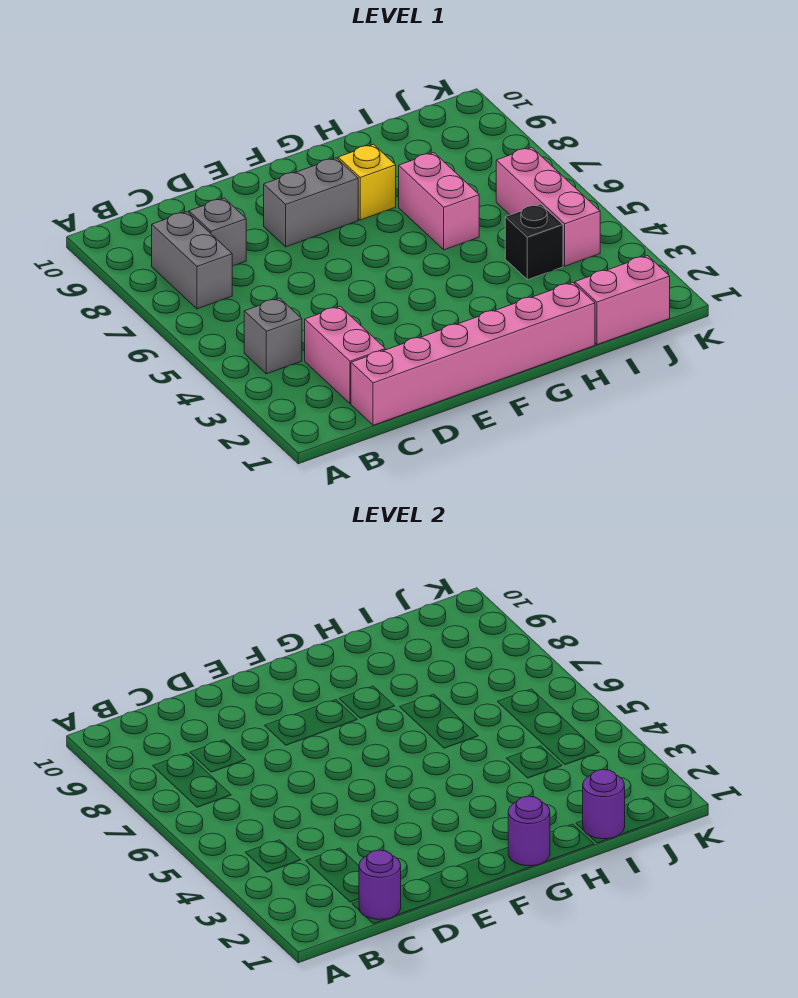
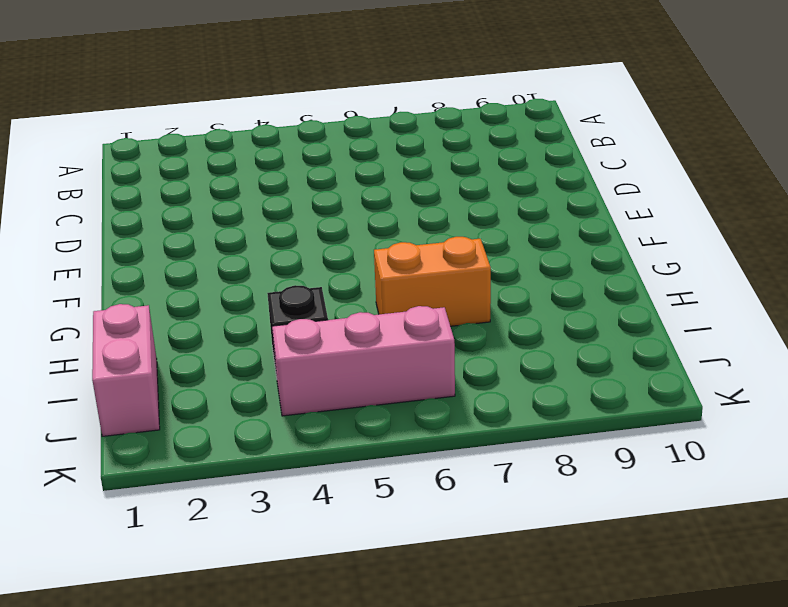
orange brick H6:H7 level 1 -> pink brick H6:H7 level 1
none -> grey brick B4 level 1
none -> grey brick B7:B8 level 1
none -> pink brick C1:H1 level 1

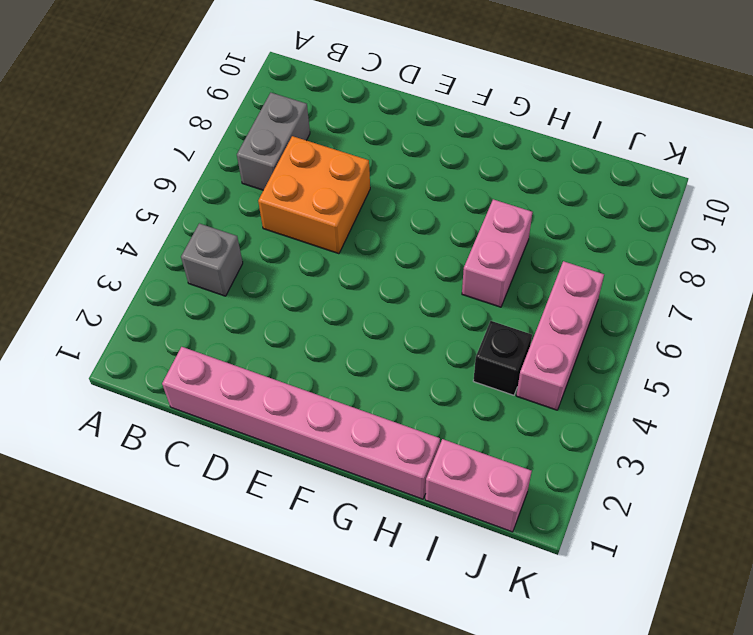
orange brick C6:D7 level 1 -> none
none -> pink brick C2:C3 level 1
none -> grey brick C8 level 1
none -> grey brick E8:F8 level 1

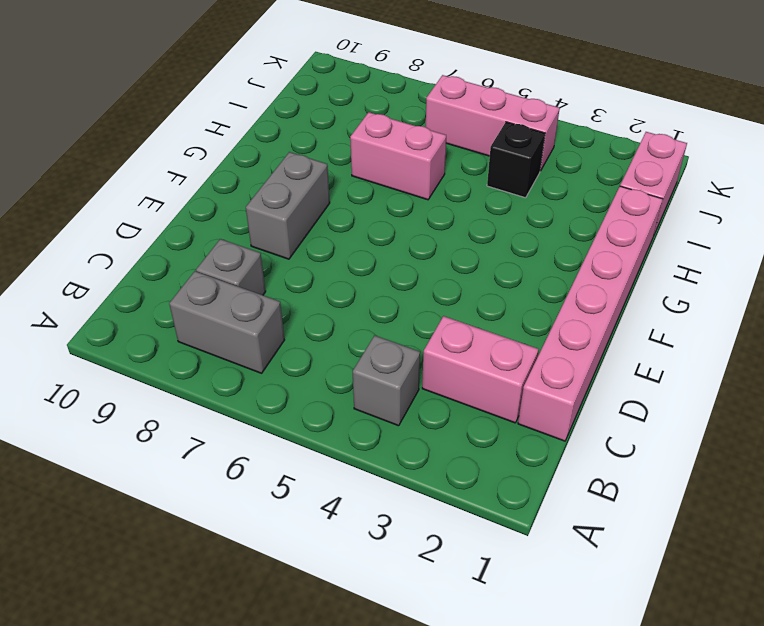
none -> yellow brick G8 level 1
none -> purple round brick C1 level 2
none -> purple round brick G1 level 2

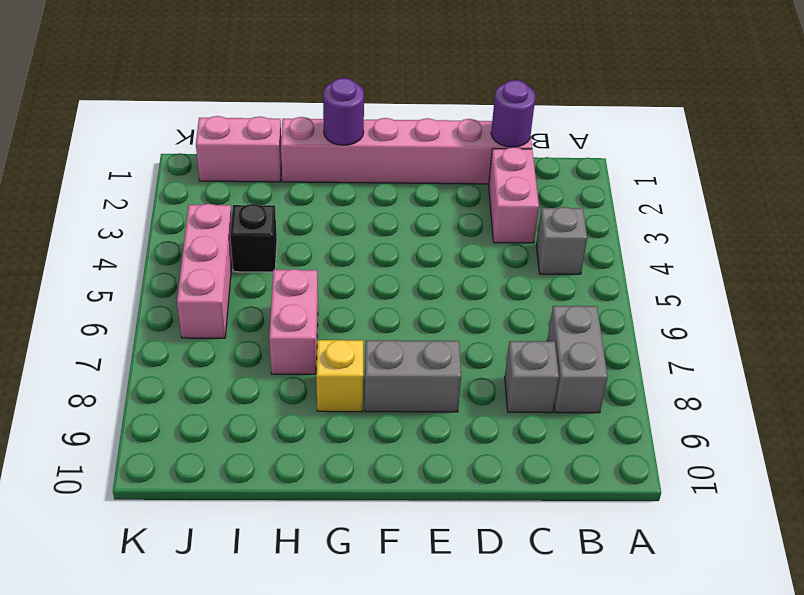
none -> purple round brick I1 level 2

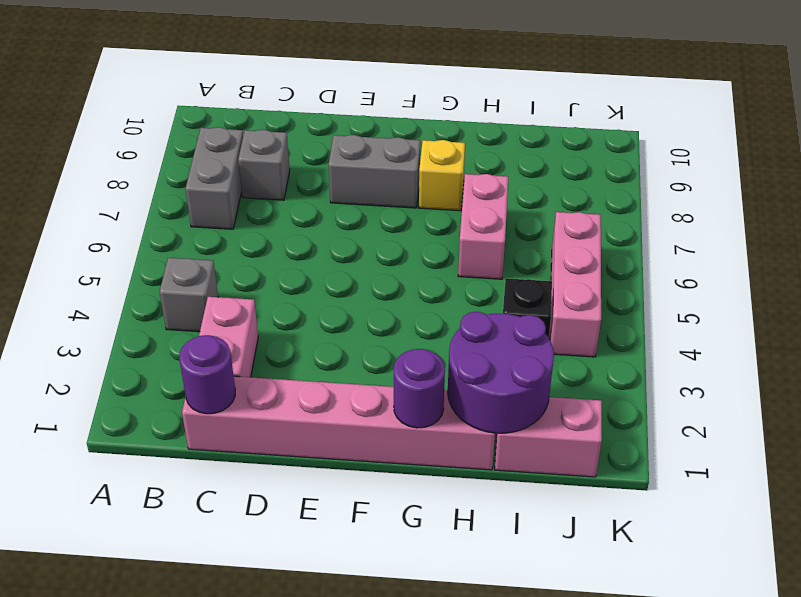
purple round brick H1:I2 level 2 -> purple round brick I1 level 2

